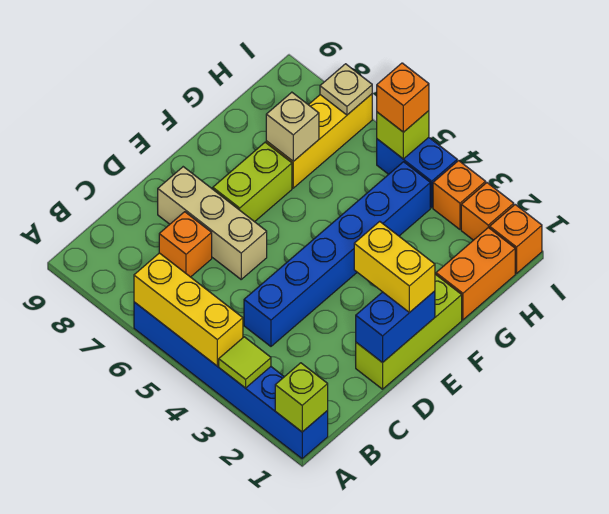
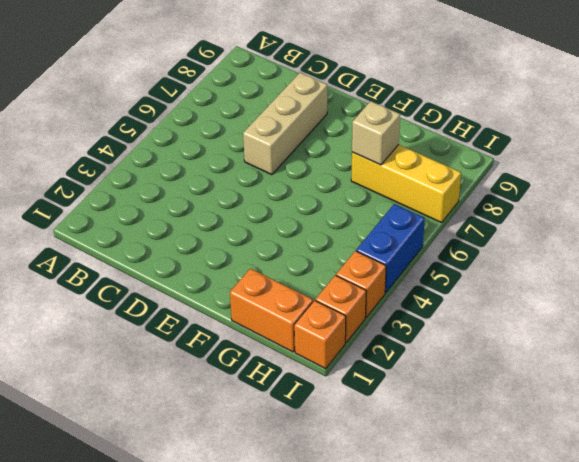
none -> blue brick A1:A6 level 1
none -> blue brick C4:H4 level 1
none -> orange brick C7 level 1

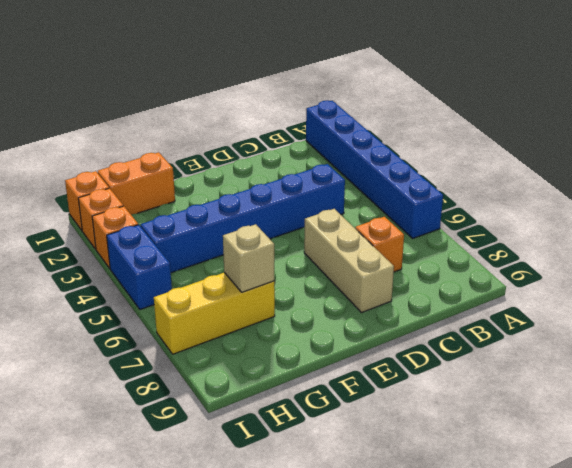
none -> lime brick D1:F1 level 1
none -> lime brick E7:F7 level 1
none -> lime brick A1 level 2

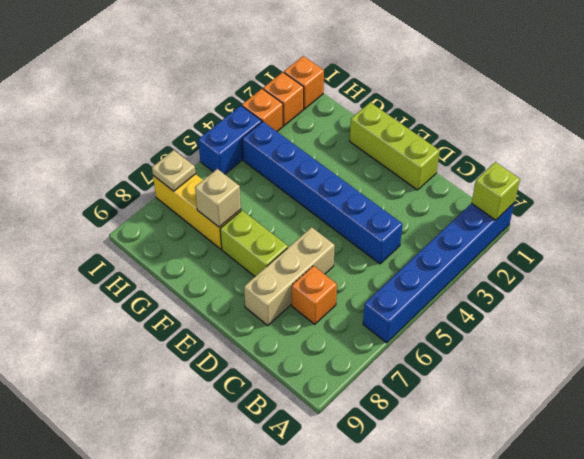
none -> orange brick G1:H1 level 1
none -> lime tile A3 level 2
none -> yellow brick A4:A6 level 2

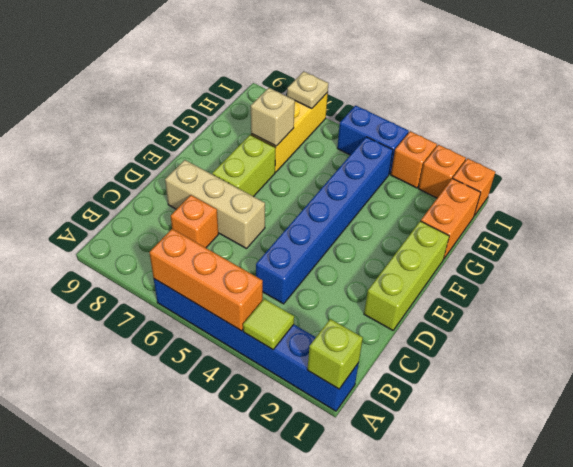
orange brick A4:A6 level 2 -> yellow brick A4:A6 level 2
none -> blue brick D1:E1 level 2
none -> lime brick I5 level 2
none -> yellow brick E1:E2 level 3

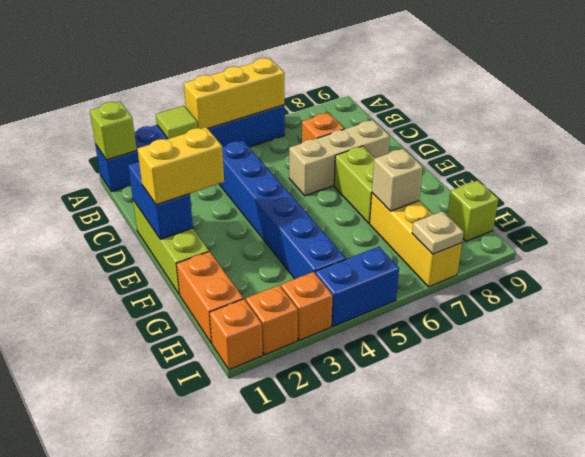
lime brick H9 level 1 -> lime brick I5 level 2
none -> orange brick I5 level 3

